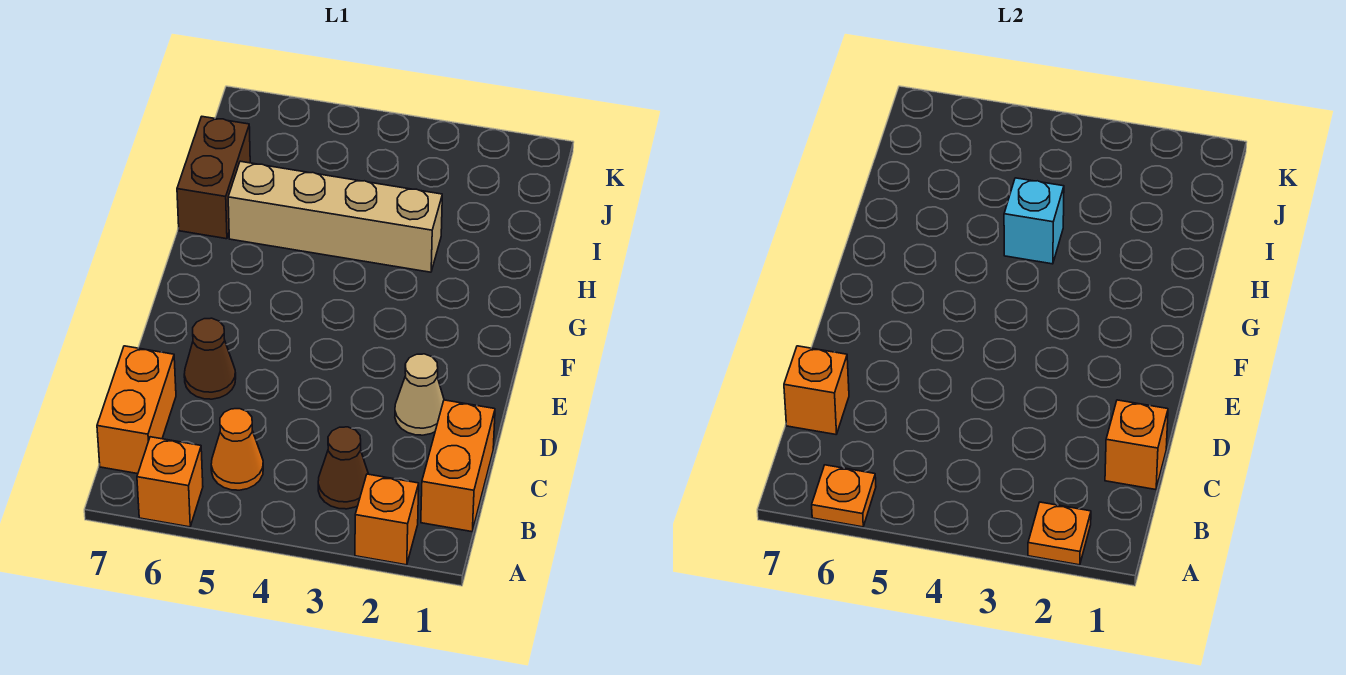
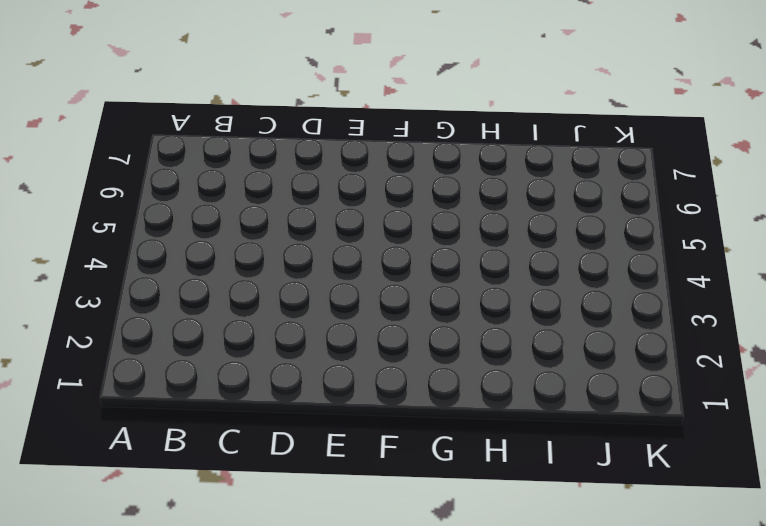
none -> orange brick A2 level 1
none -> orange brick A6 level 1
none -> orange brick B1:C1 level 1

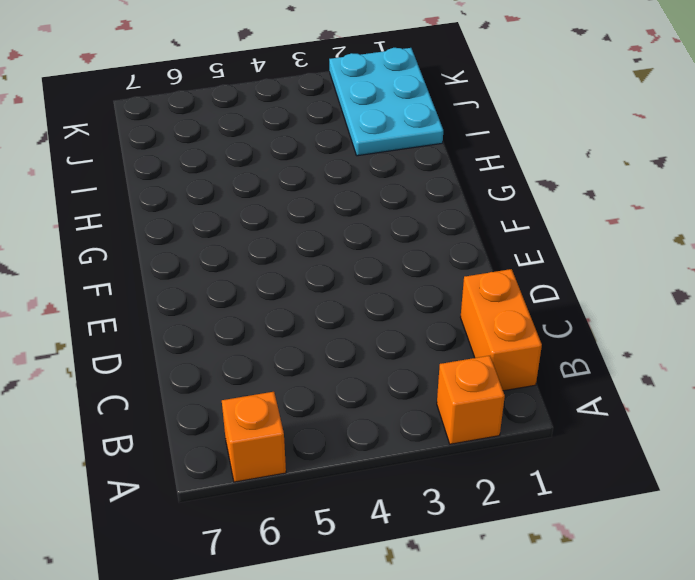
cyan plate I1:K2 level 1 -> none
none -> brown cone B3 level 1
none -> orange cone B5 level 1
none -> orange brick B7:C7 level 1

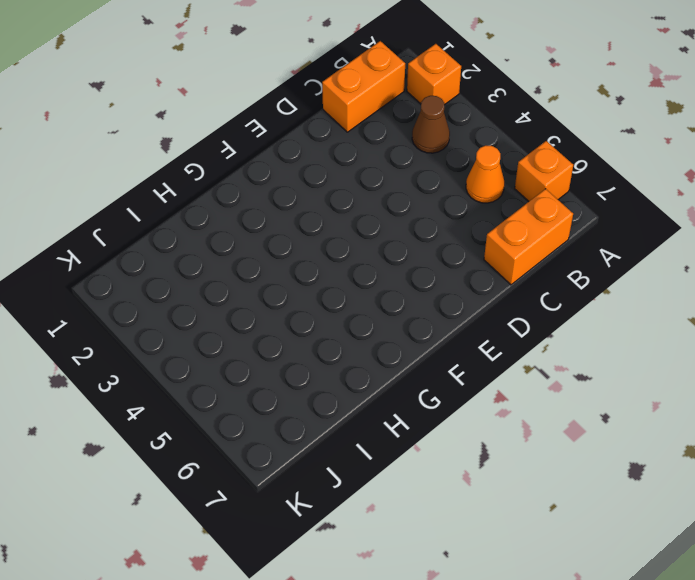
none -> tan cone D2 level 1
none -> brown cone D6 level 1
none -> tan brick H3:H6 level 1

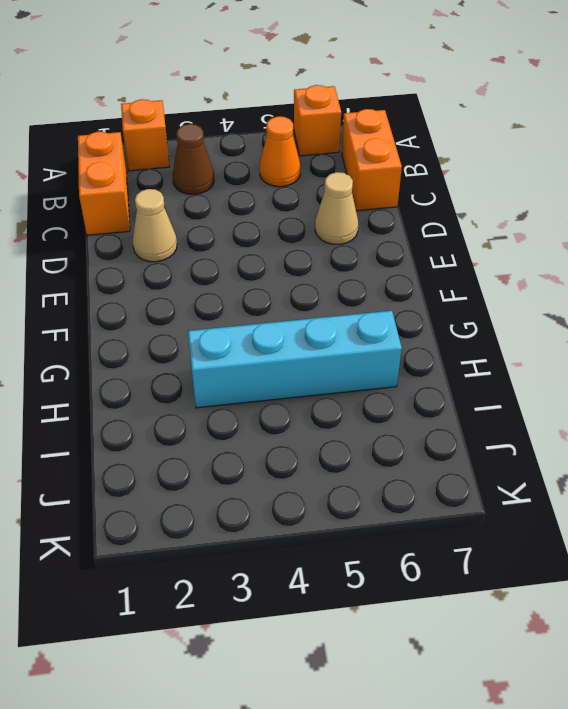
tan cone D6 level 1 -> brown cone D6 level 1
cyan brick H3:H6 level 1 -> tan brick H3:H6 level 1
none -> brown brick H7:I7 level 1
none -> orange plate A2 level 2
none -> orange plate A6 level 2

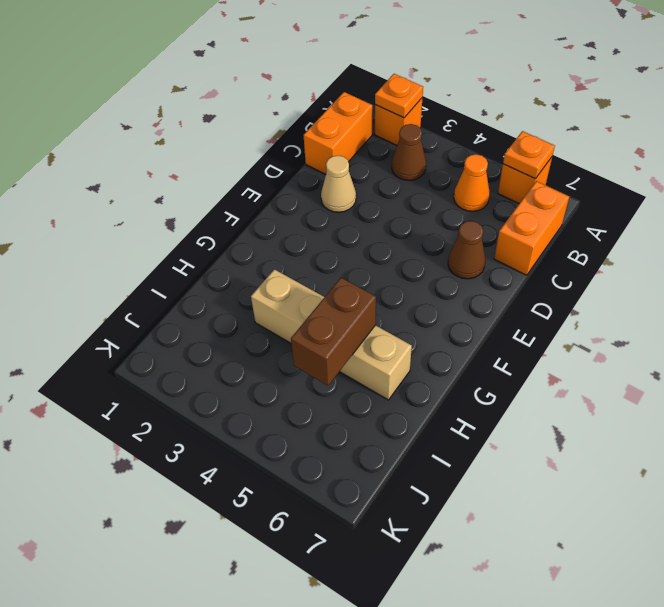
brown brick H5:I5 level 2 -> brown brick H7:I7 level 1
none -> orange brick C1 level 2
none -> orange brick C7 level 2
none -> cyan brick H4 level 2

